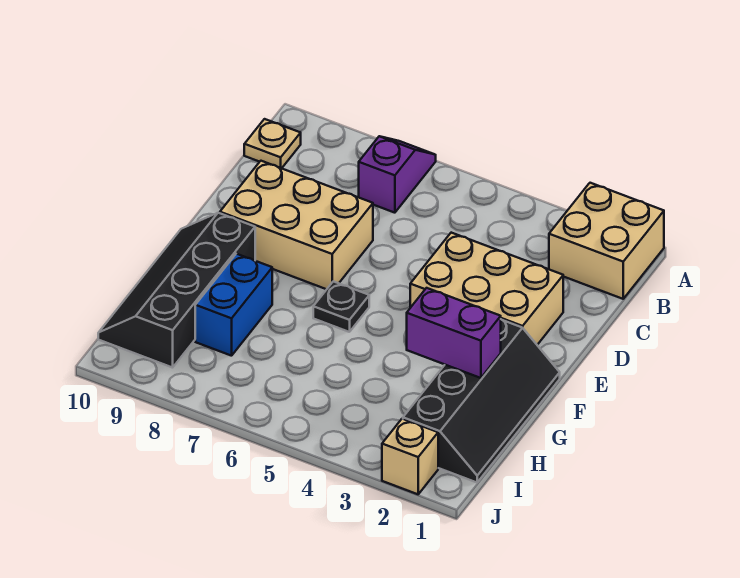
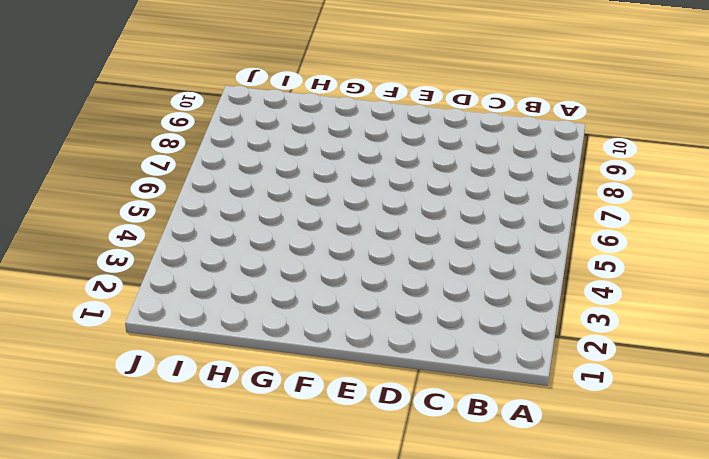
none -> tan brick A1:B2 level 1
none -> purple slope A7:B7 level 1 top B

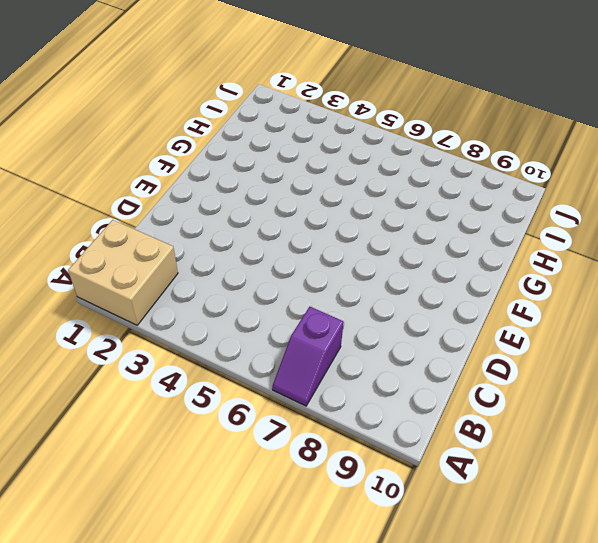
none -> tan plate B10 level 1
none -> tan brick D2:E4 level 1

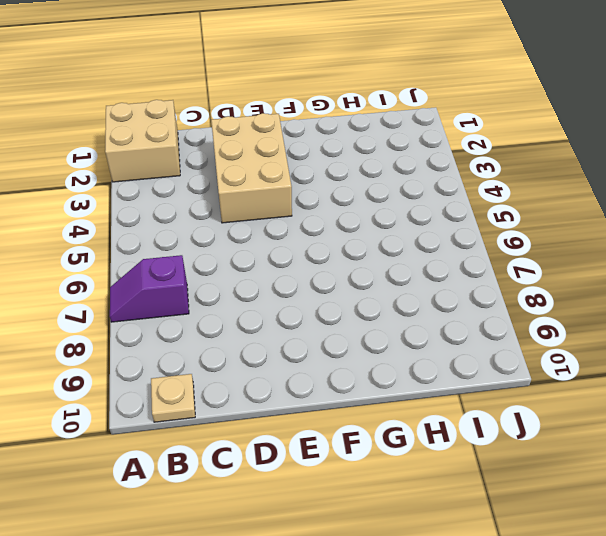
none -> tan brick D7:E9 level 1
none -> black slope F1:I2 level 1 top 2

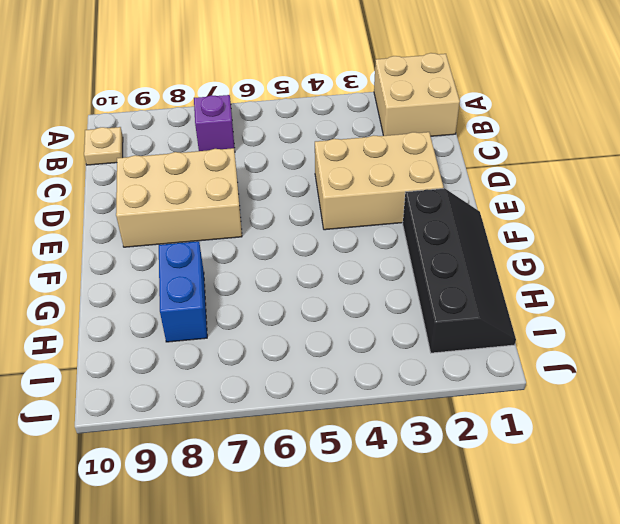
none -> black plate F6 level 1
none -> black slope F9:I10 level 1 top 9

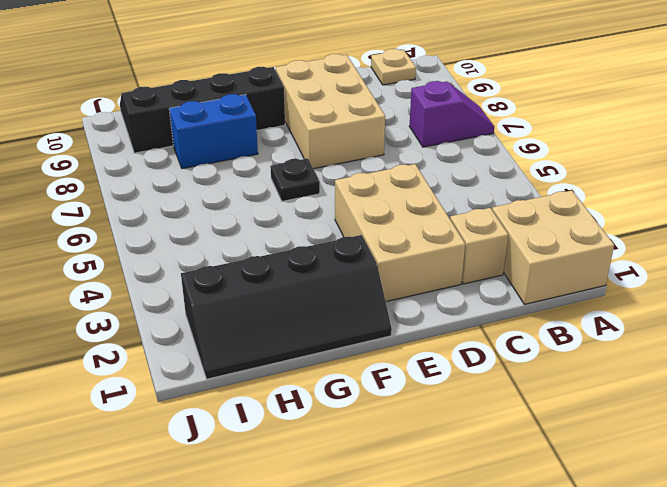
tan brick C2 level 1 -> tan brick J2 level 1
none -> purple brick G2:G3 level 2

